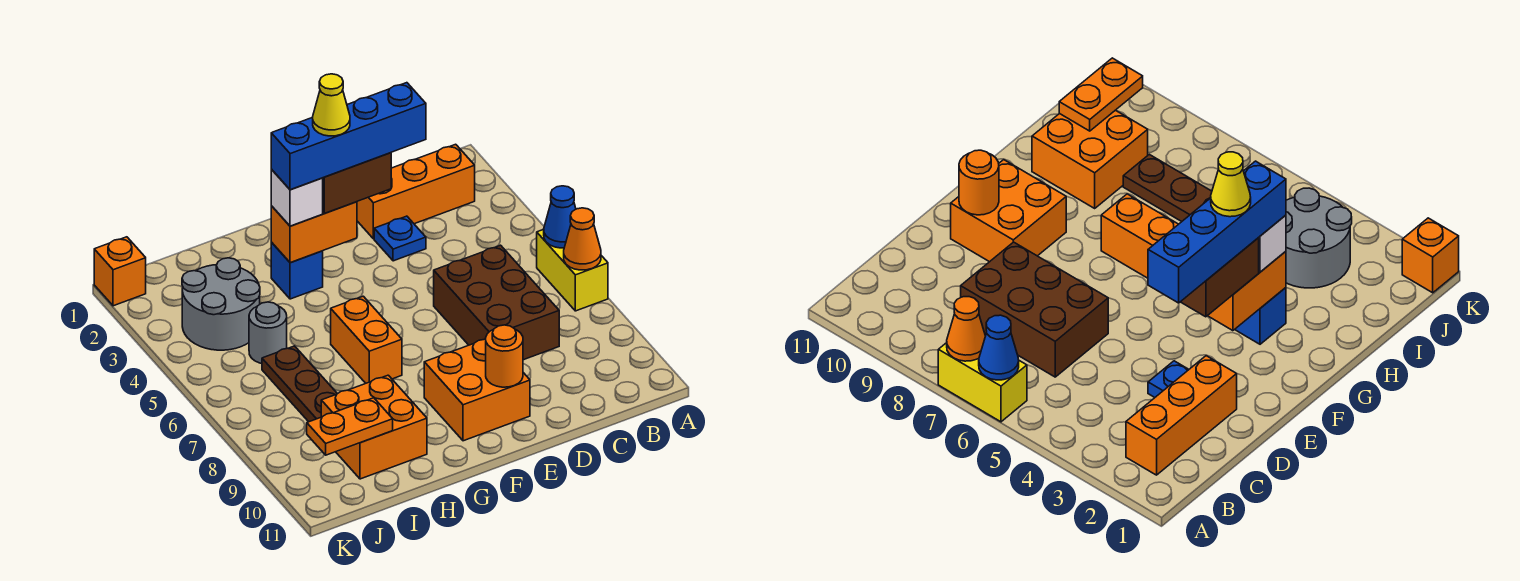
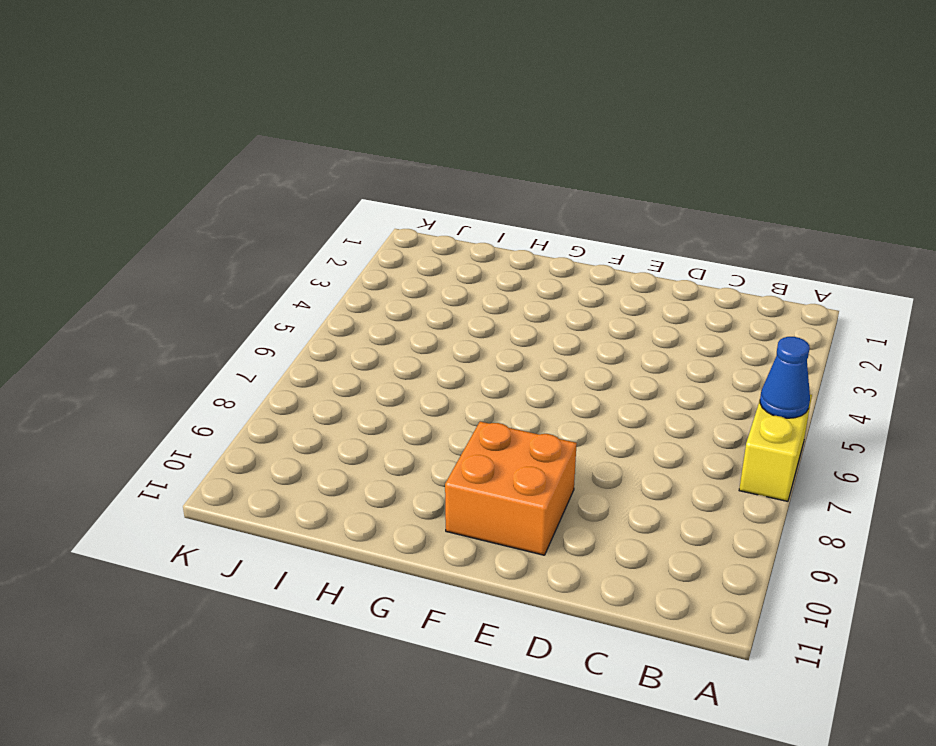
none -> orange brick B2:D2 level 1
none -> brown brick C6:D8 level 1
none -> blue plate D3 level 1

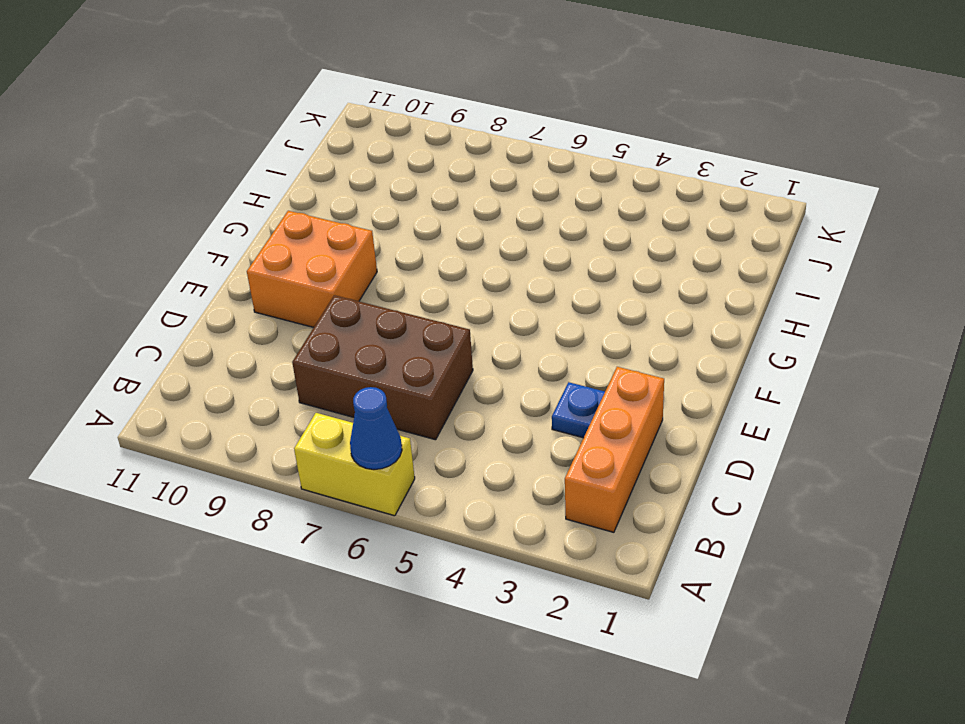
none -> blue brick G3 level 1
none -> orange brick G6:G7 level 1
none -> orange brick H9:I10 level 1

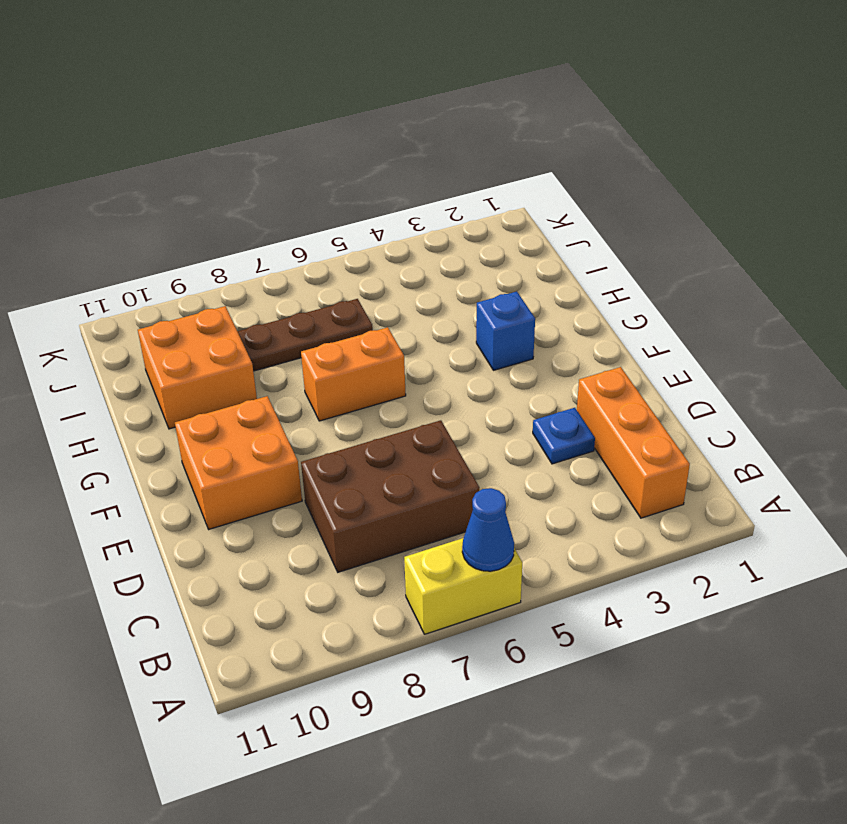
none -> grey round brick I3:J4 level 1
none -> grey round brick I5 level 1
none -> orange brick K1 level 1

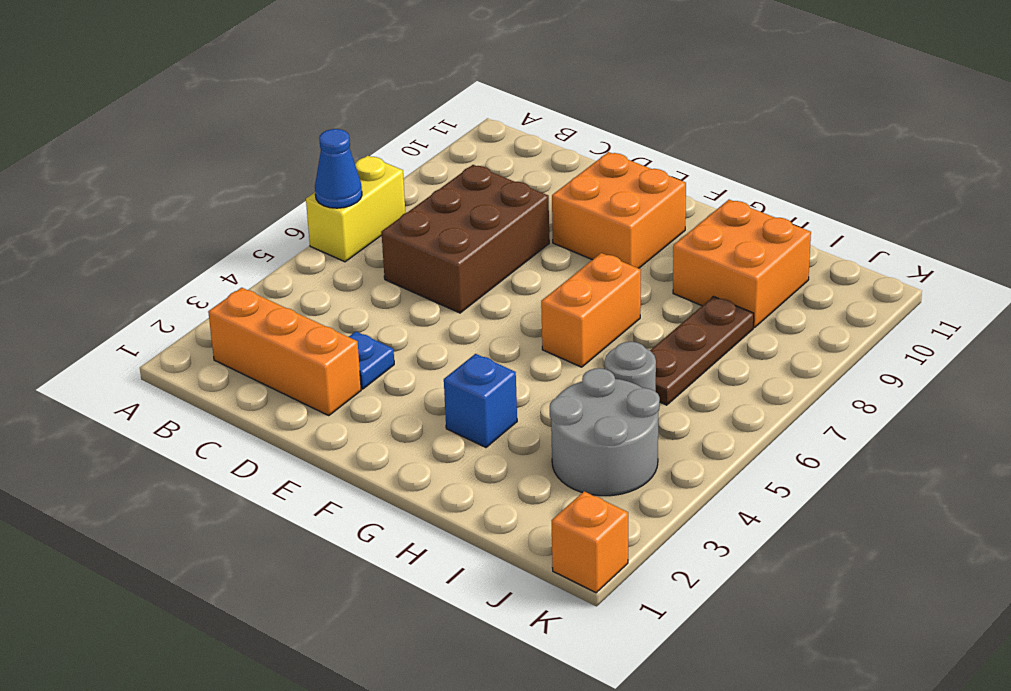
none -> orange cone A7 level 2
none -> orange round brick E10 level 2
none -> orange brick F3:G3 level 2

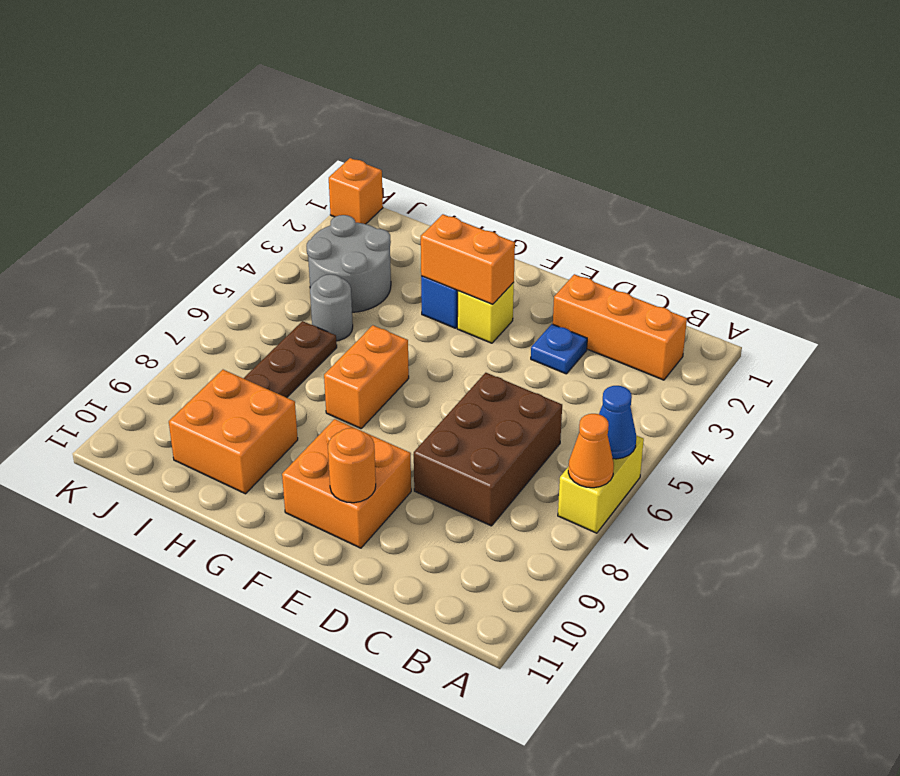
yellow brick F3 level 1 -> none
none -> orange plate I10:J10 level 2
none -> brown brick E3:F3 level 3
none -> white brick G3 level 3

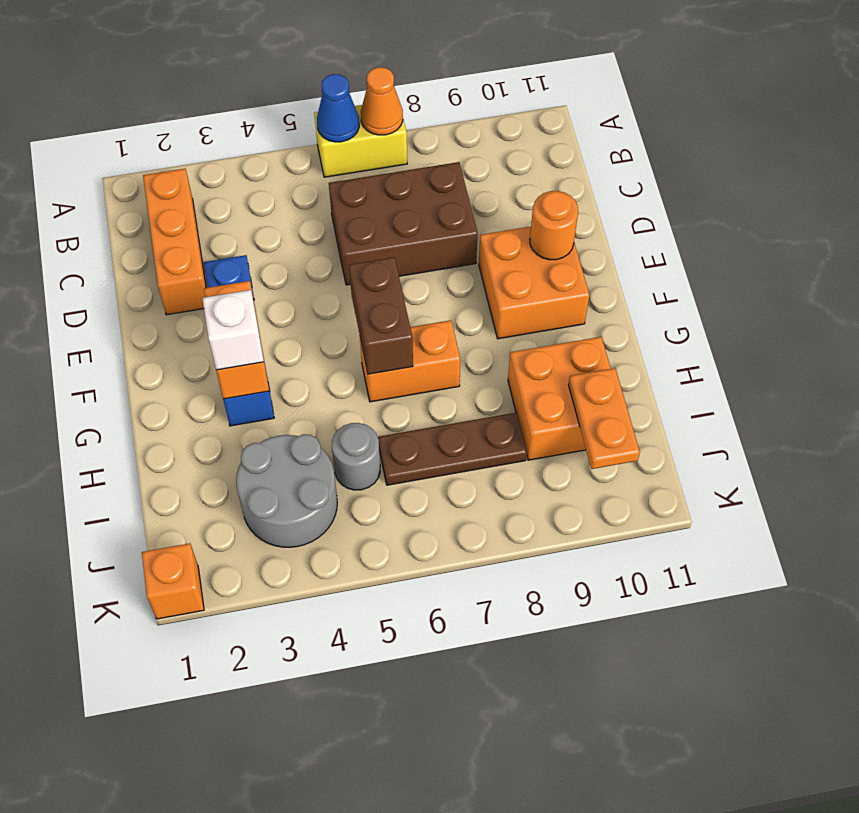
brown brick F6:G6 level 2 -> brown brick E3:F3 level 3
none -> blue brick D3:G3 level 4
none -> yellow cone F3 level 5

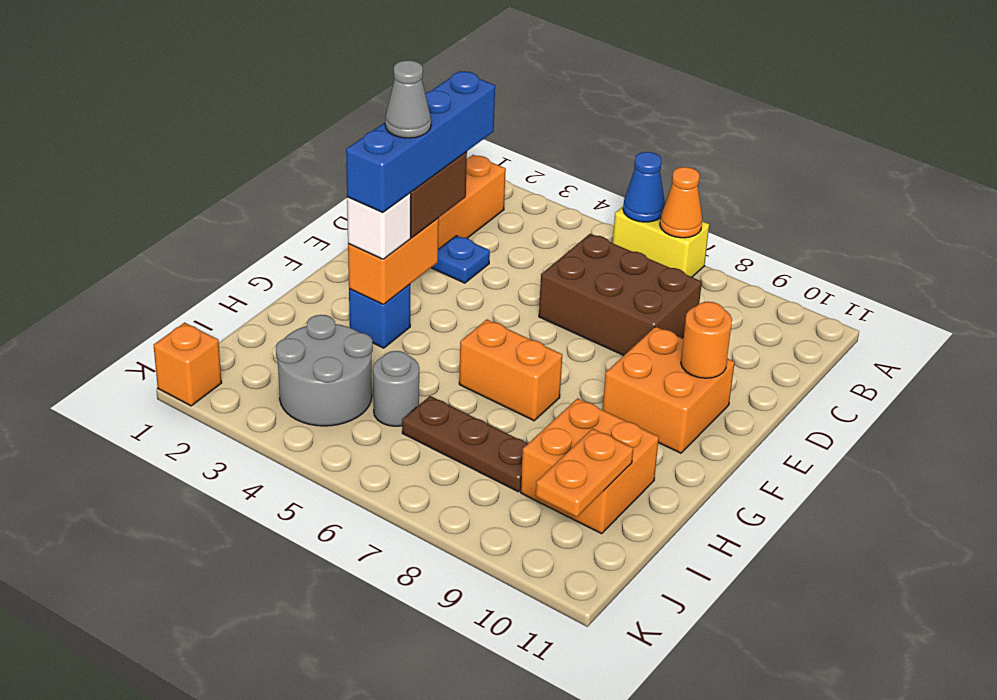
grey cone F3 level 5 -> yellow cone F3 level 5

